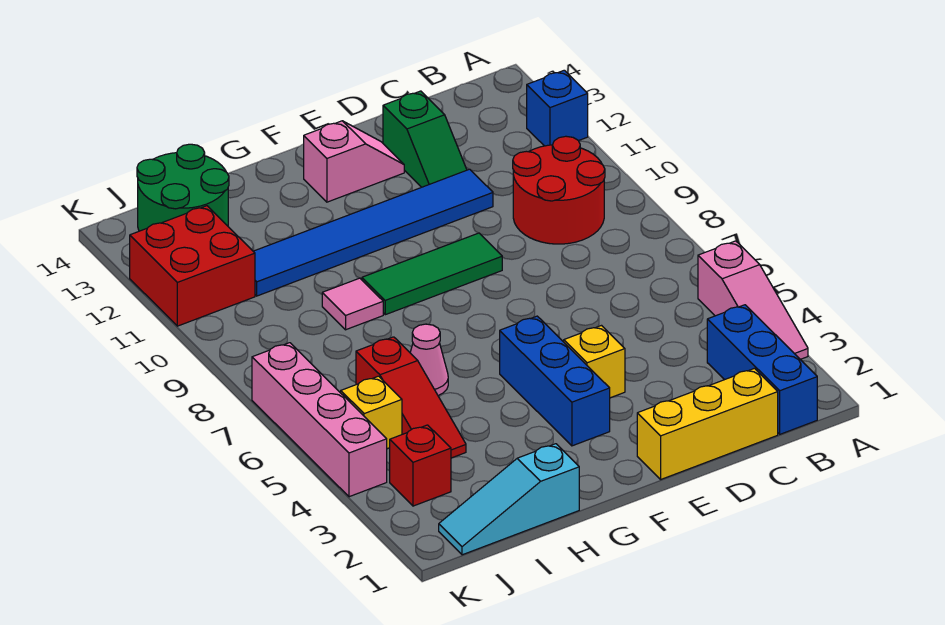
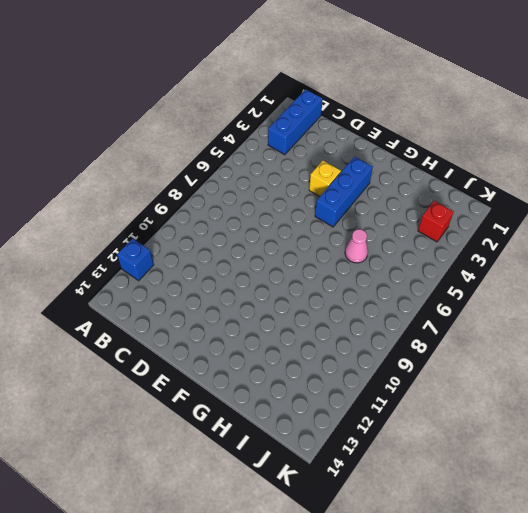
none -> pink slope A3:A5 level 1 top 5
none -> red round brick B9:C10 level 1
none -> yellow brick C1:E1 level 1

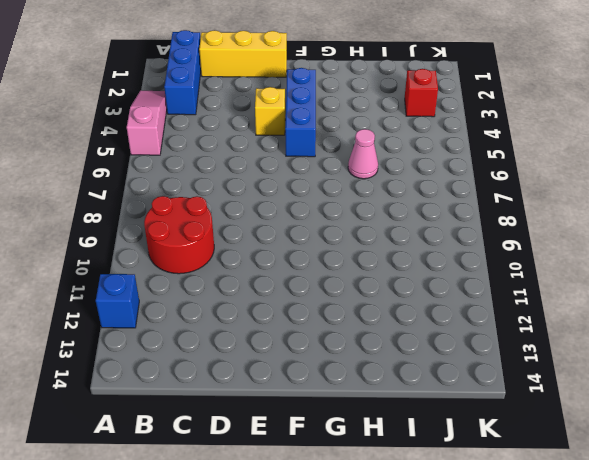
none -> blue tile D11:I11 level 1
none -> green slope D12:D13 level 1 top 13
none -> green tile E9:G9 level 1

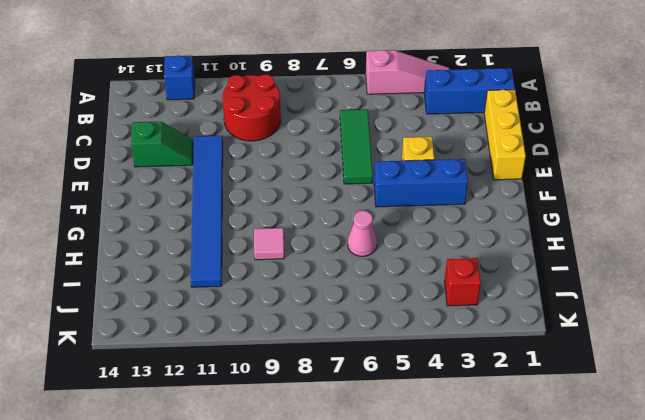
green tile C6:E6 level 1 -> green tile E9:G9 level 1
none -> pink slope E13:F13 level 1 top F
none -> cyan slope H1:J1 level 1 top H
none -> red slope I4:I6 level 1 top 6

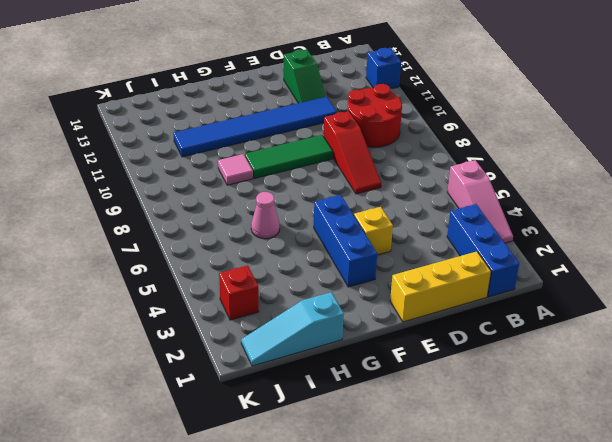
red slope D7:D9 level 1 top 9 -> red slope I4:I6 level 1 top 6
none -> pink slope E13:F13 level 1 top F
none -> green round brick I13:J14 level 1
none -> yellow brick J5 level 1

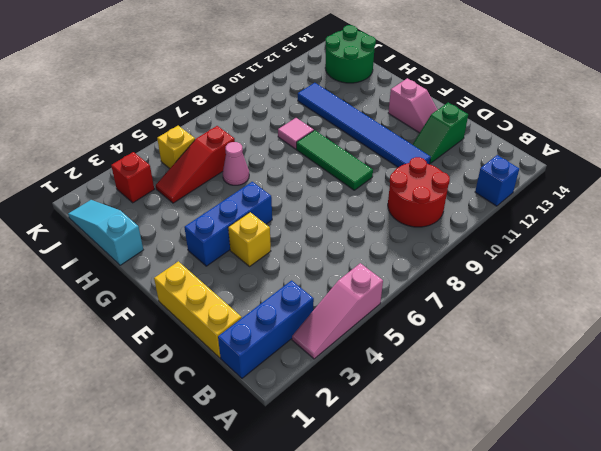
none -> red brick J11:K12 level 1
none -> pink brick K4:K7 level 1

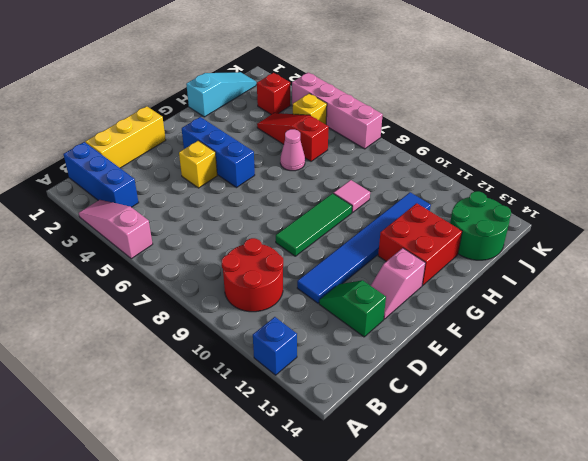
red brick G12:H13 level 1 -> red brick J11:K12 level 1

